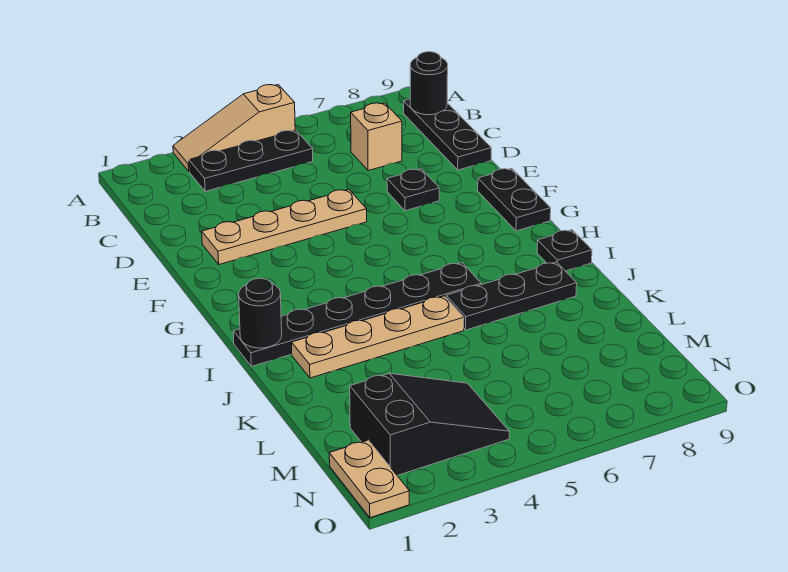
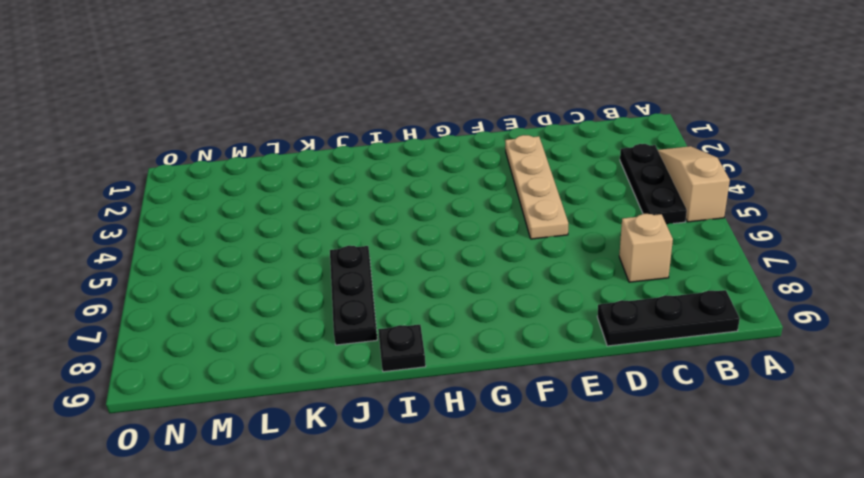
none -> black plate E7 level 1
none -> black plate F9:G9 level 1
none -> black plate I1:I6 level 1

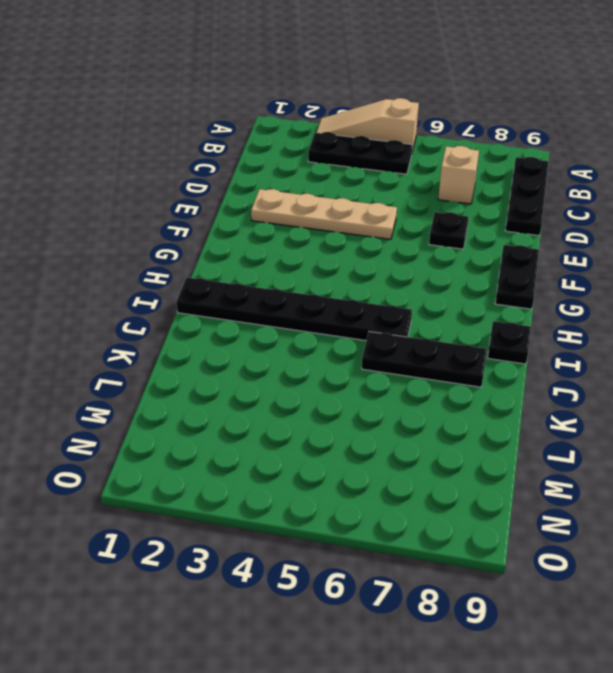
none -> tan plate J2:J5 level 1
none -> black slope M2:N4 level 1 top 2
none -> tan plate N1:O1 level 1

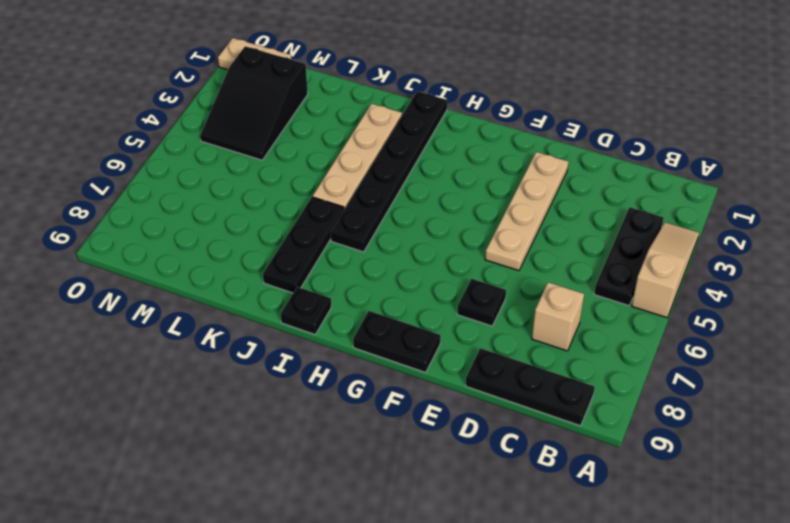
none -> black round brick B9 level 2
none -> black round brick I1 level 2

